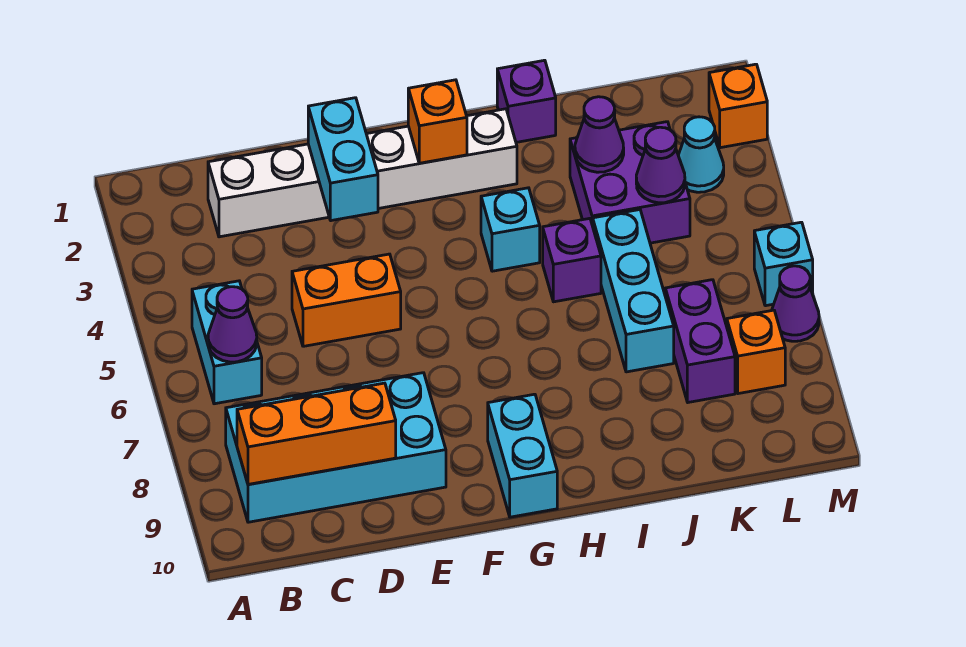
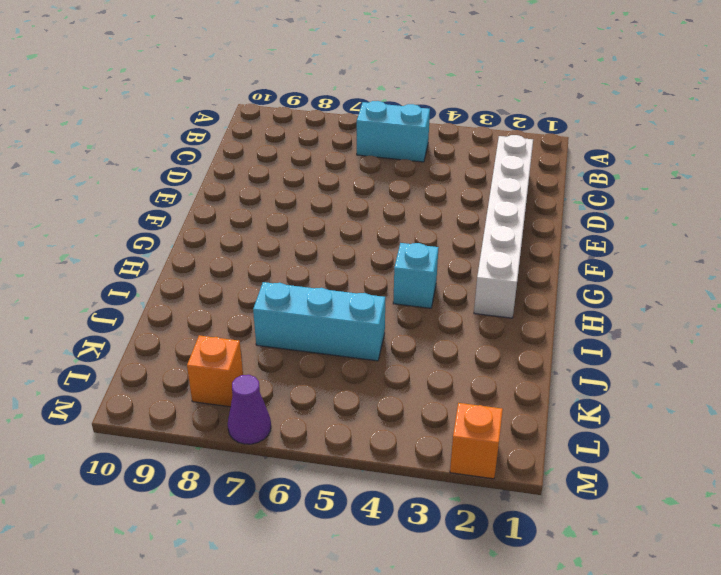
none -> cyan brick B8:E9 level 1
none -> orange brick D5:E5 level 1
none -> cyan brick G9:G10 level 1

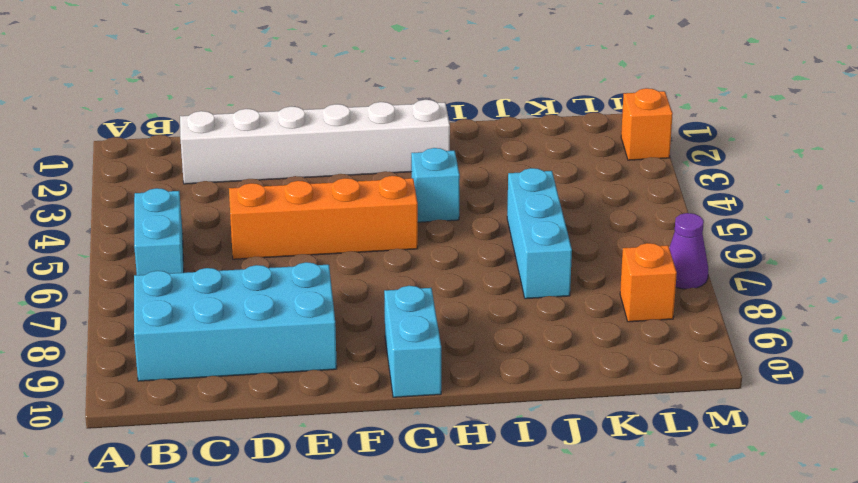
orange brick D5:G5 level 1 -> orange brick D5:E5 level 1
none -> purple brick I1 level 1
none -> purple brick I5 level 1
none -> purple brick J3:K4 level 1

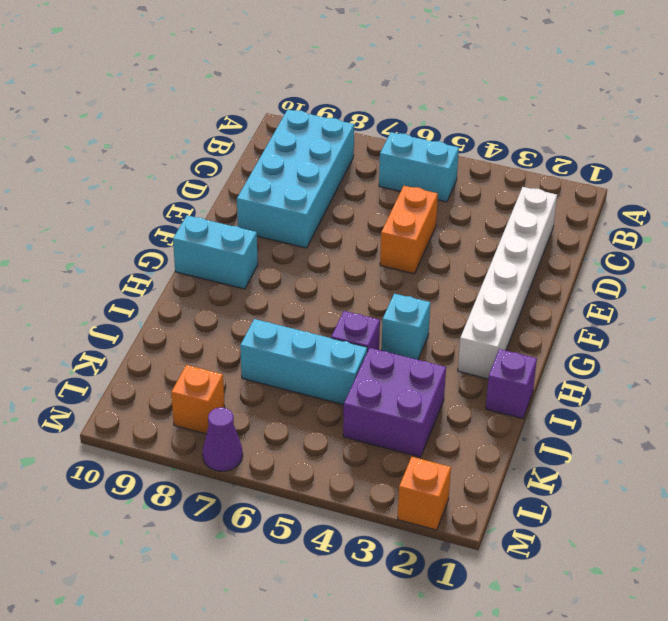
none -> purple brick K7:K8 level 1
none -> cyan cone L3 level 1
none -> cyan brick M6 level 1

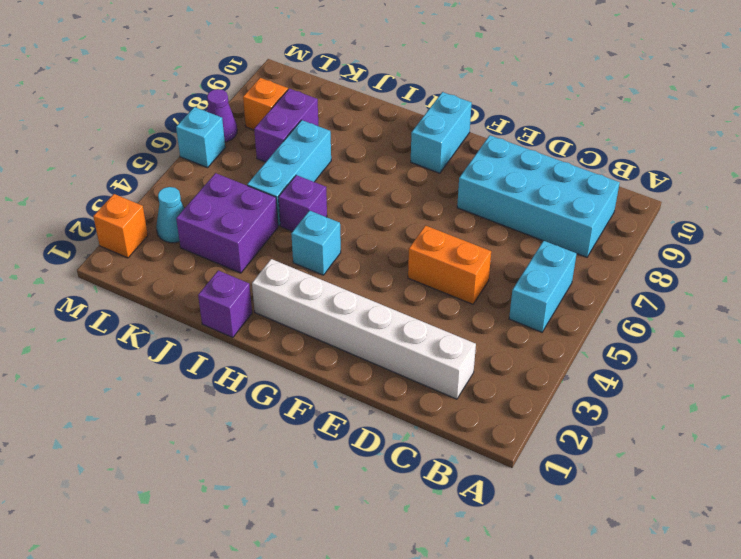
none -> purple cone B6 level 2
none -> orange brick B9:D9 level 2
none -> cyan brick E2:E3 level 2

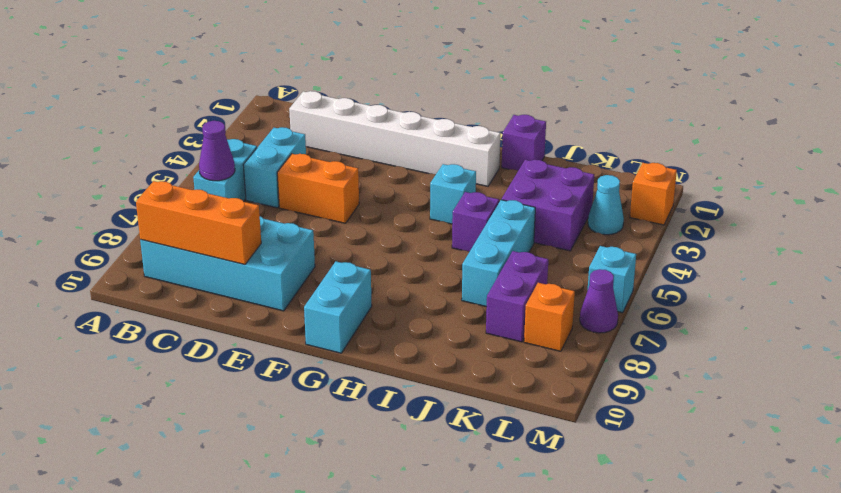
cyan brick C4:C5 level 1 -> cyan brick E2:E3 level 2
none -> orange brick G2 level 2
none -> purple cone J3 level 2
none -> purple cone K4 level 2

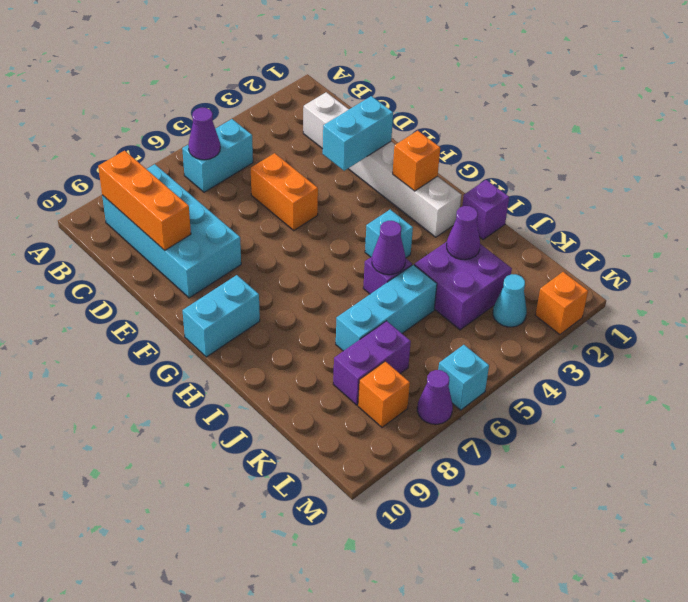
purple cone I5 level 2 -> purple cone K4 level 2

